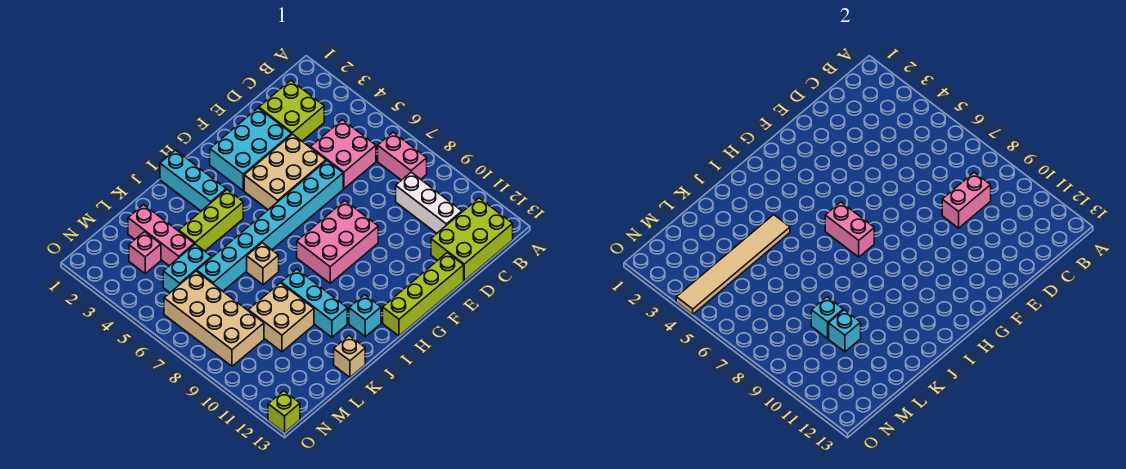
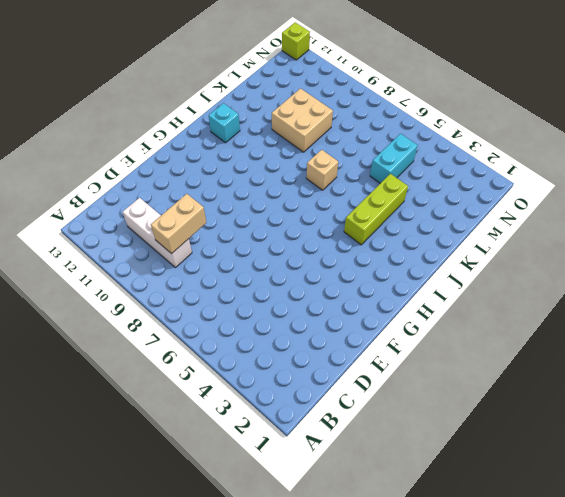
tan brick C9:D9 level 2 -> pink brick C9:D9 level 2
none -> pink brick B7:B8 level 1
none -> lime brick B12:D13 level 1
none -> lime brick C2:D3 level 1

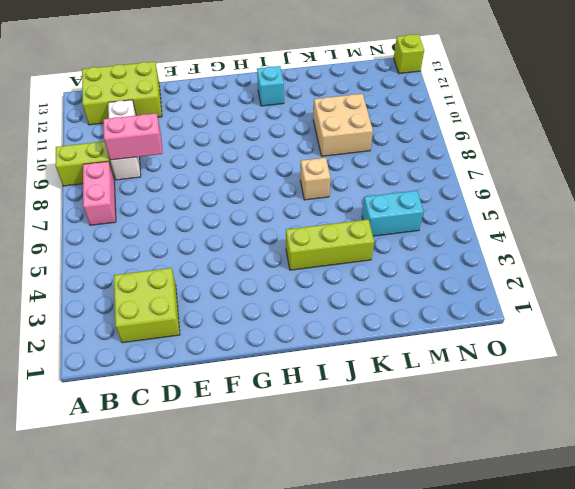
lime brick A9:B9 level 1 -> none
none -> pink brick C5:D6 level 1
none -> cyan brick E2:G3 level 1
none -> tan brick E4:G5 level 1

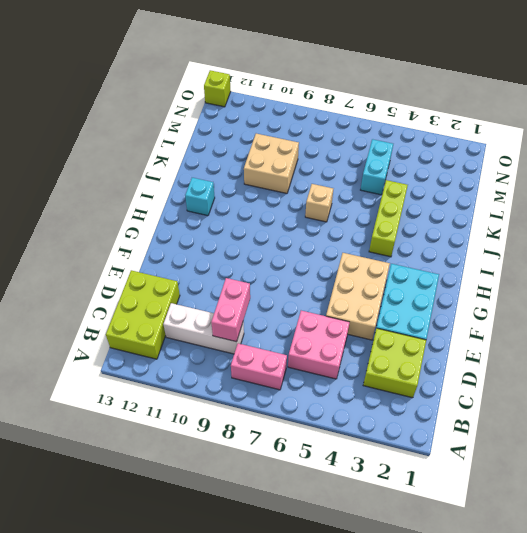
none -> cyan brick E6:L6 level 1
none -> lime brick E13:H13 level 1
none -> pink brick F8:H9 level 1

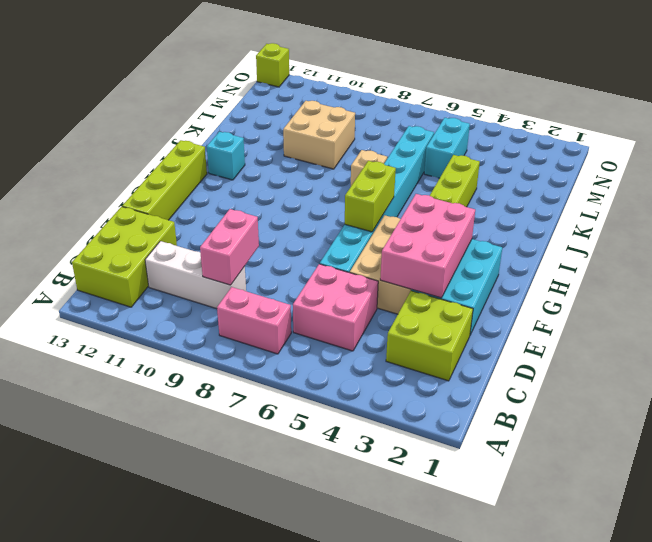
pink brick E3:G4 level 2 -> pink brick F8:H9 level 1
lime brick G6:H6 level 2 -> pink brick H6:H7 level 2
none -> cyan brick I1:I3 level 1
none -> cyan brick J9:J11 level 1
none -> tan brick K13 level 1

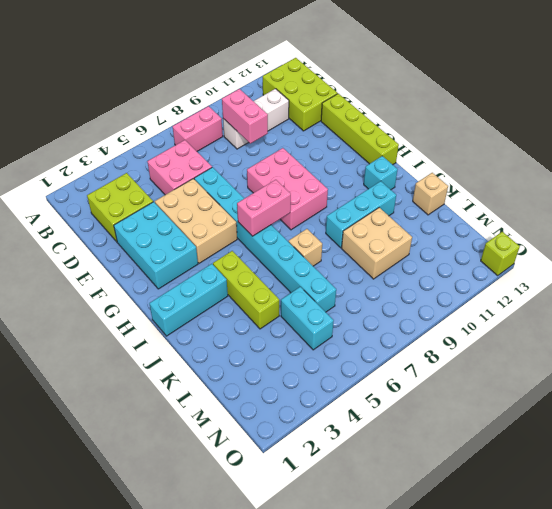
none -> pink brick L2:L4 level 1
none -> pink brick M3 level 1
none -> tan brick M6:N9 level 1

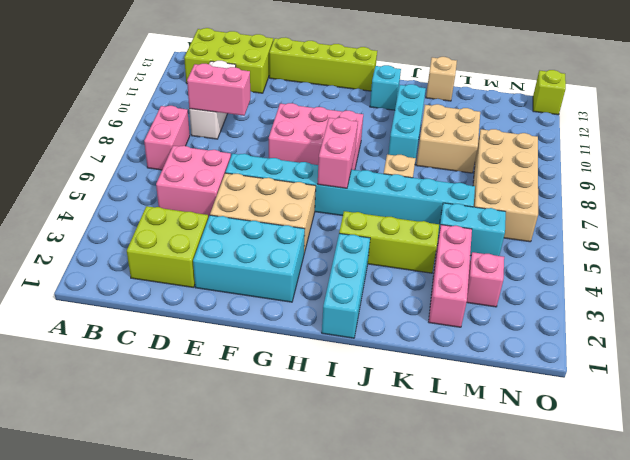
none -> tan tile J4:O4 level 2
none -> cyan brick L9 level 2
none -> cyan brick L10 level 2

